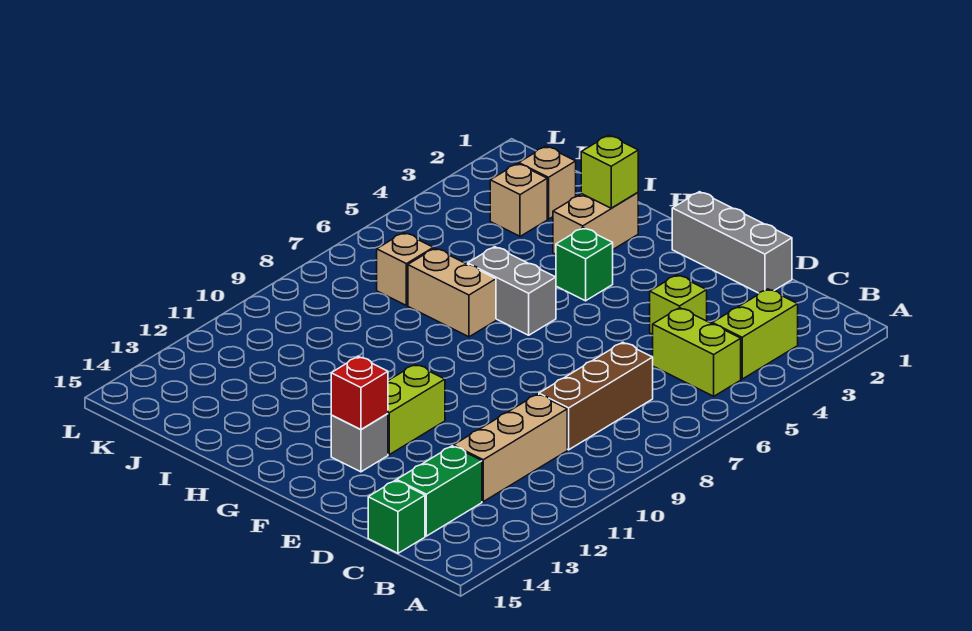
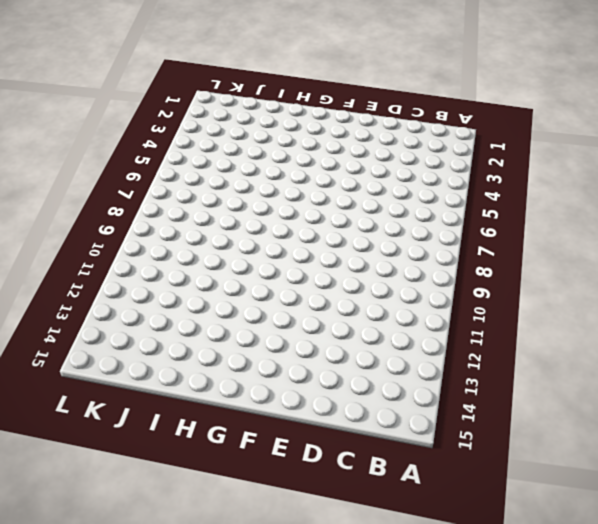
none -> lime brick B3:B4 level 1
none -> lime brick B5:C5 level 1
none -> brown brick C7:C9 level 1

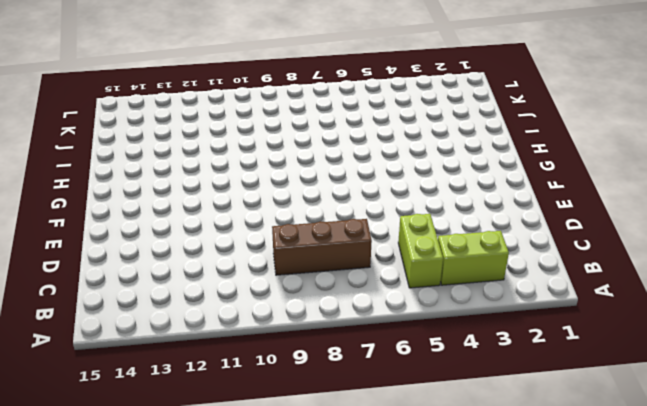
none -> tan brick C10:C12 level 1
none -> green brick C13:C14 level 1
none -> green brick C15 level 1

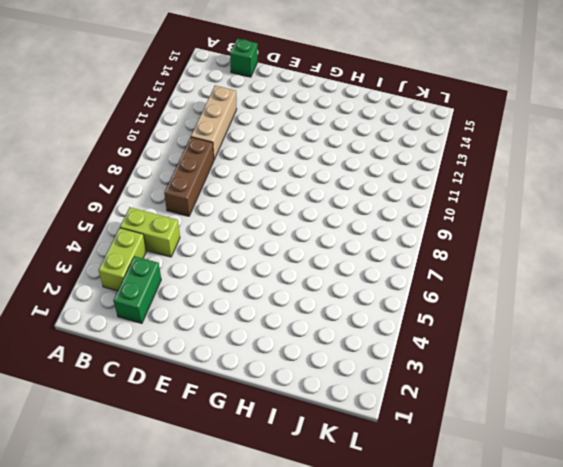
green brick C2:C3 level 1 -> green brick C13:C14 level 1
none -> grey brick D1:F1 level 1
none -> lime brick D4 level 1
none -> lime brick F11:F12 level 1

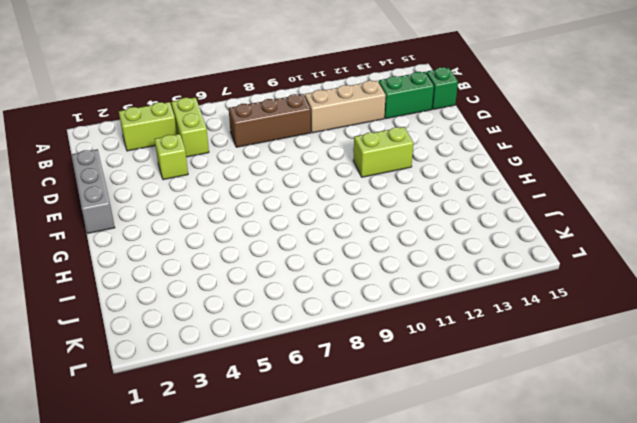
none -> grey brick F13 level 1
none -> green brick G4 level 1
none -> grey brick G6:H6 level 1

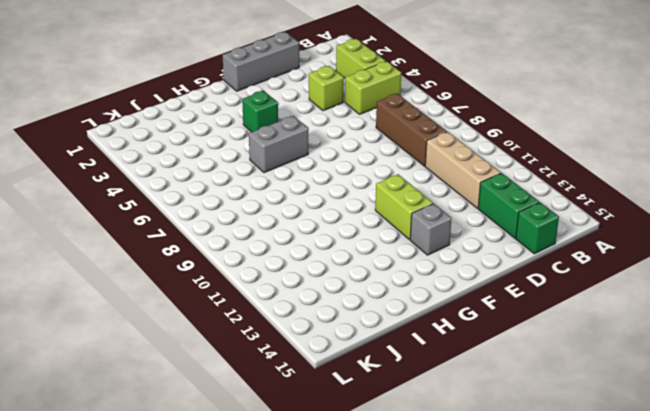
none -> tan brick H2:H3 level 1
none -> tan brick H7:I7 level 1
none -> tan brick J2 level 1

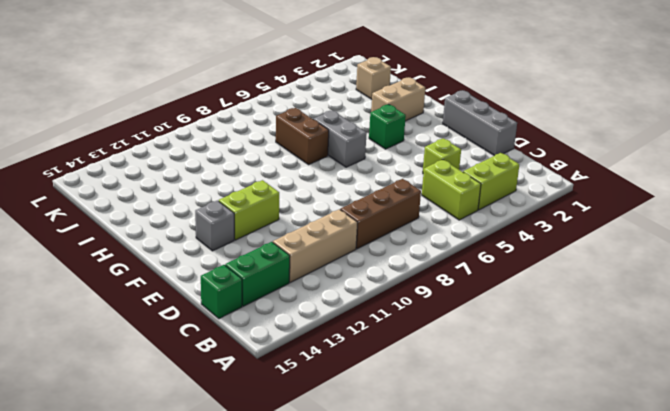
brown brick H7:I7 level 1 -> tan brick H7:I7 level 1
none -> tan brick J3 level 1
none -> tan brick J7 level 1
none -> red brick F13 level 2

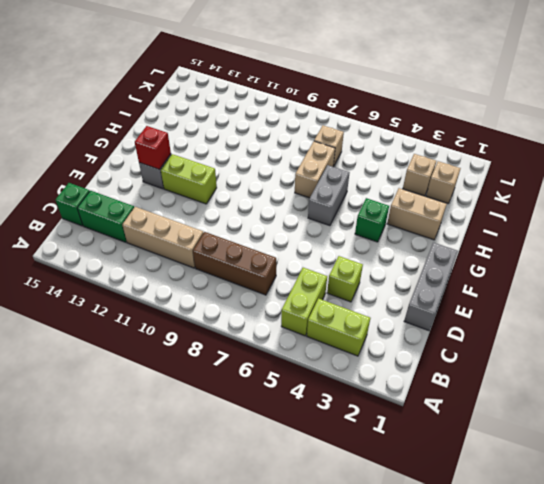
none -> lime brick H2 level 2

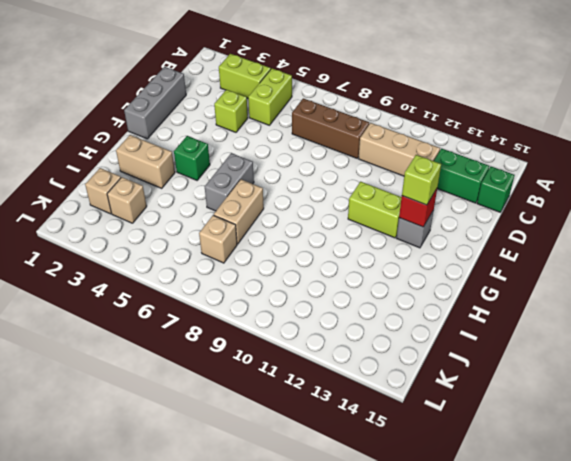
lime brick F13 level 3 -> lime brick H2 level 2

